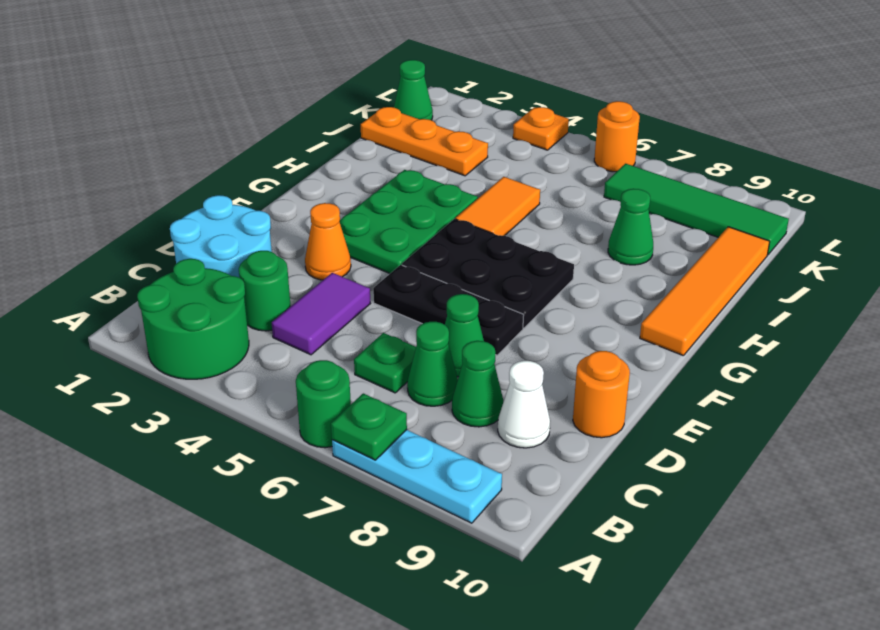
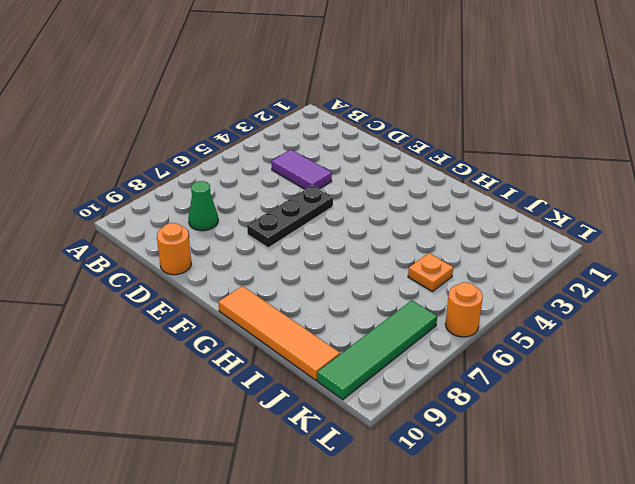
orange plate J5 level 1 -> orange plate L4 level 1
none -> green round brick A2:B3 level 1
none -> green round brick A6 level 1
none -> cyan plate A7:A9 level 1

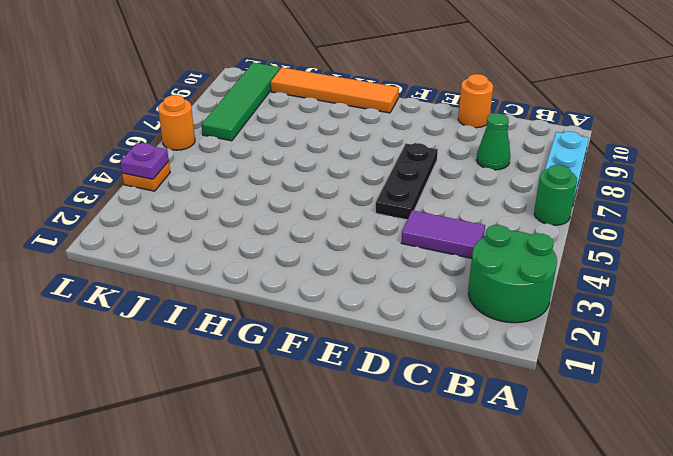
purple plate L4 level 2 -> none
none -> cyan round brick C1:D2 level 1
none -> green round brick C3 level 1
none -> green plate C6 level 1

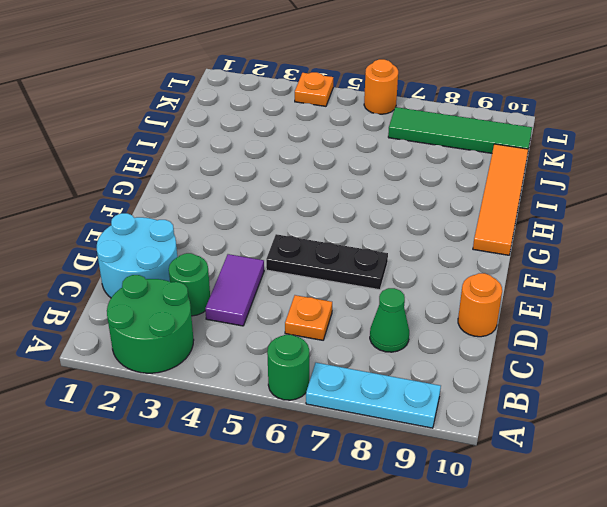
orange plate C6 level 1 -> green plate C6 level 1
none -> green cone C7 level 1
none -> white cone C9 level 1
none -> green cone D7 level 1

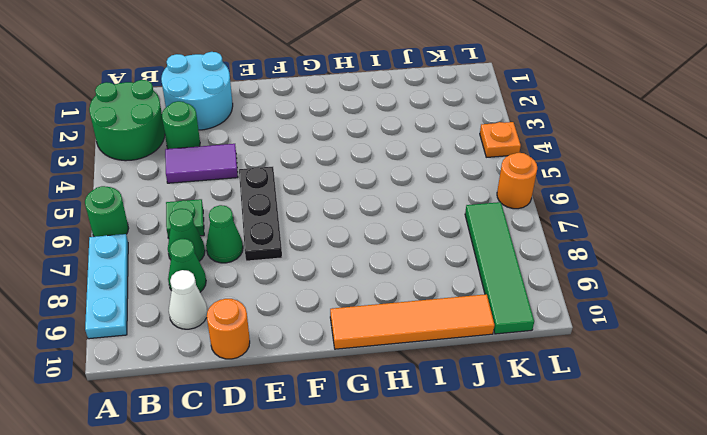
none -> orange cone E3 level 1
none -> green plate F3:H4 level 1
none -> black plate F5:G7 level 1

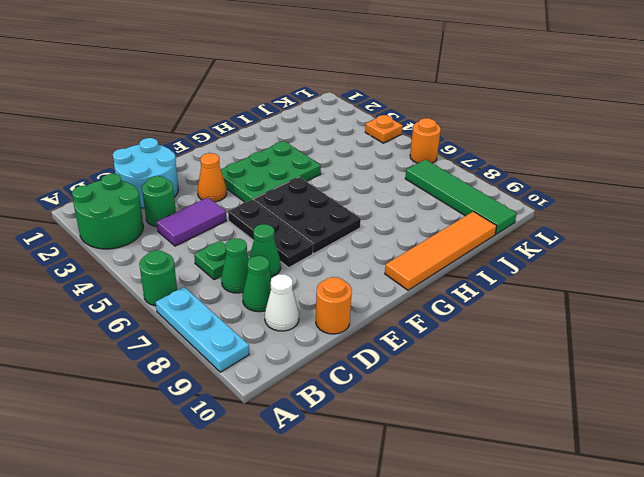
none -> orange tile H5:I5 level 1
none -> green cone I8 level 1
none -> orange plate J1:J3 level 1

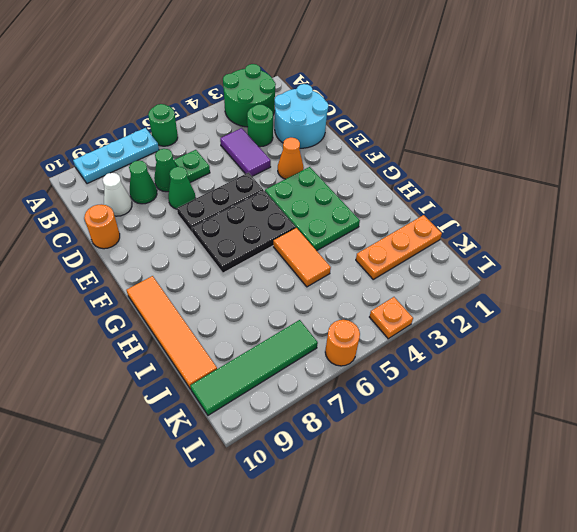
none -> green cone I8 level 1
none -> green cone K1 level 1
none -> green plate A7 level 2

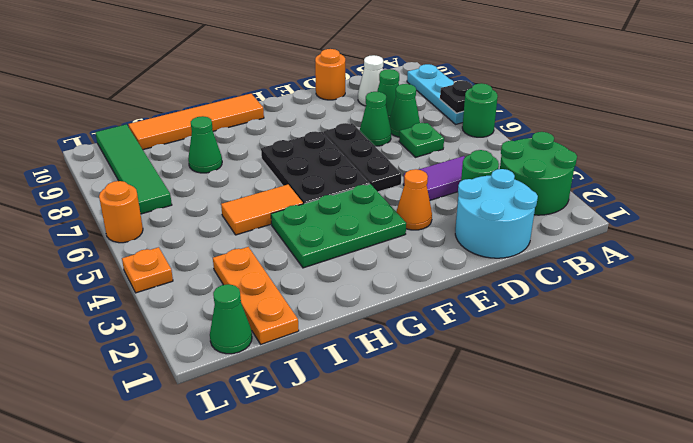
black plate A7 level 2 -> green plate A7 level 2

